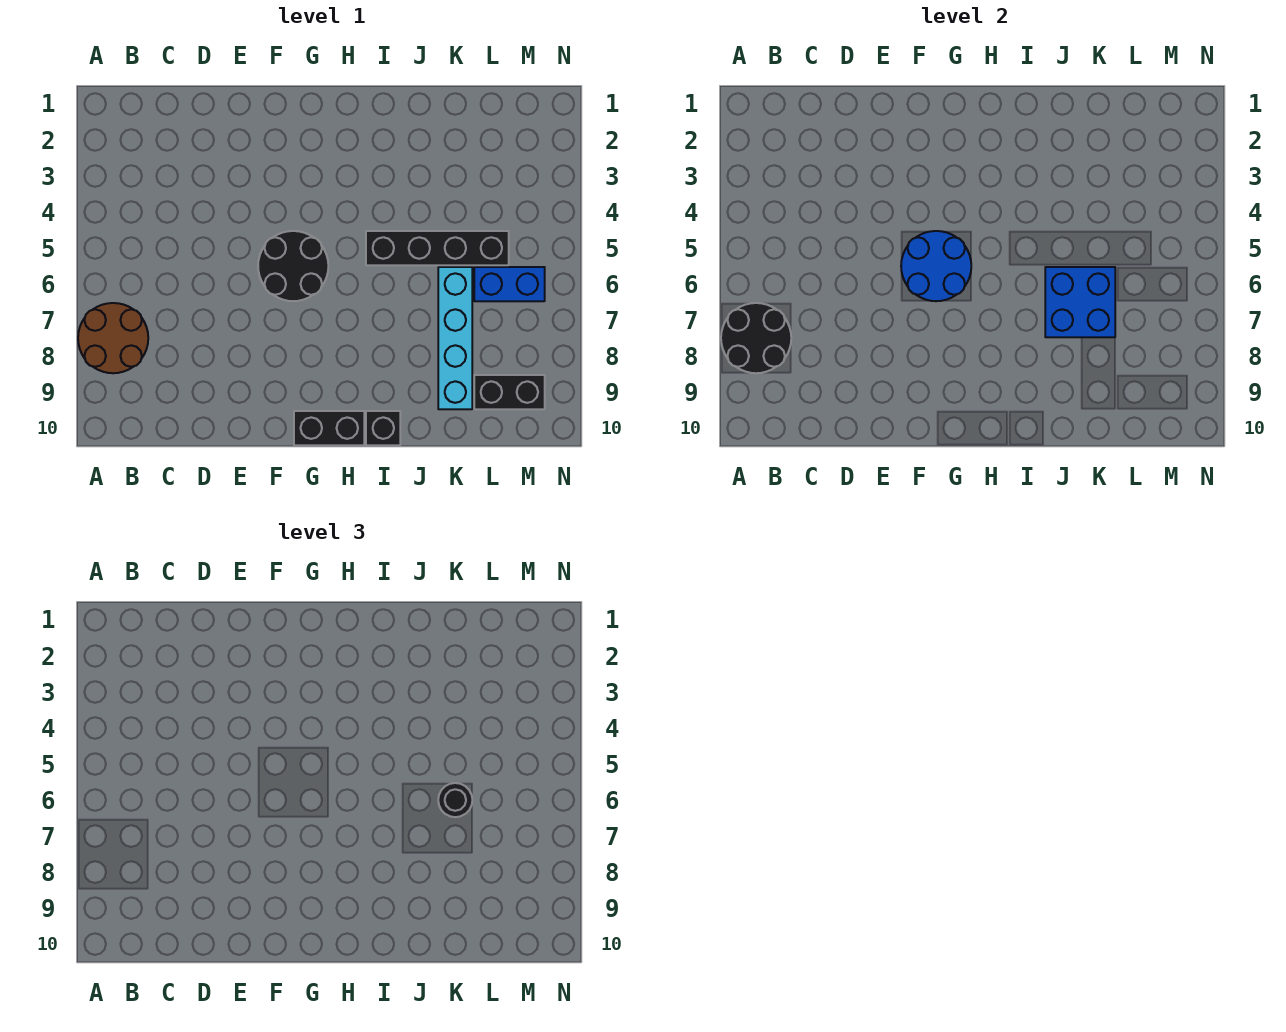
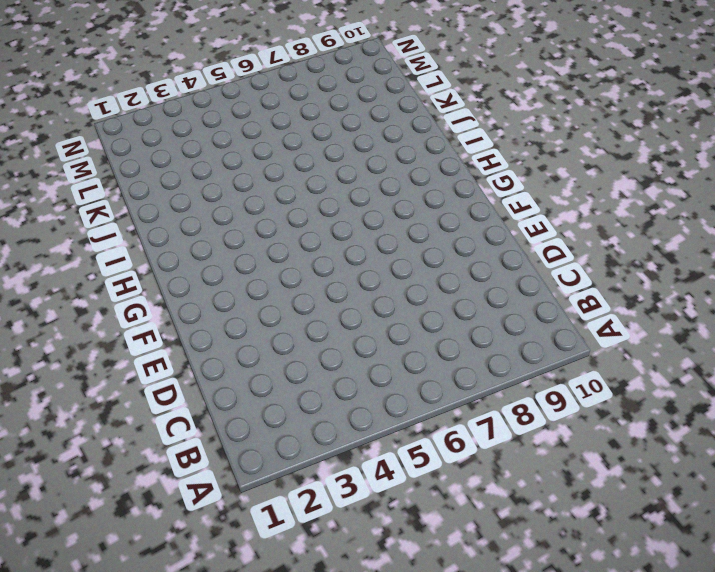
none -> brown round brick A7:B8 level 1
none -> black round brick F5:G6 level 1
none -> black brick G10:H10 level 1

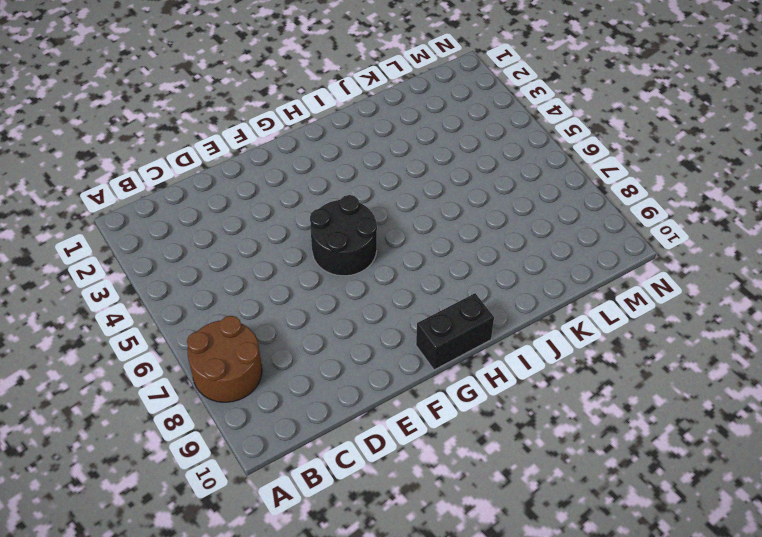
none -> black brick I5:L5 level 1
none -> black brick I10 level 1
none -> cyan brick K6:K9 level 1

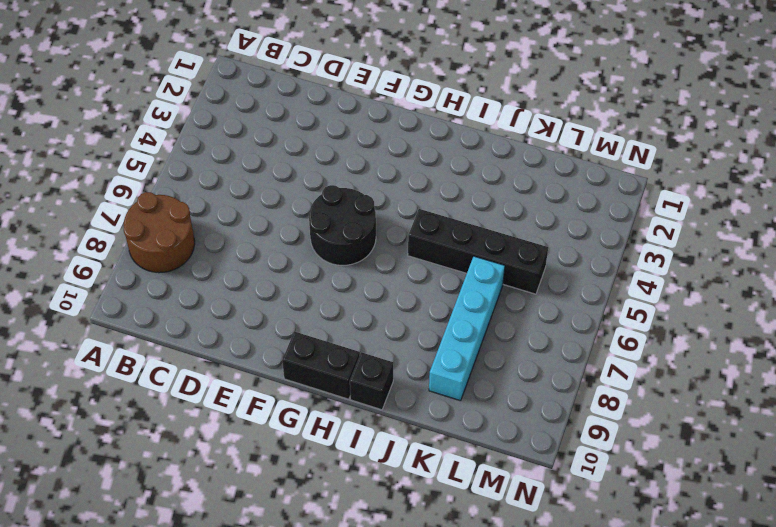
none -> blue brick L6:M6 level 1
none -> black brick L9:M9 level 1
none -> black round brick A7:B8 level 2

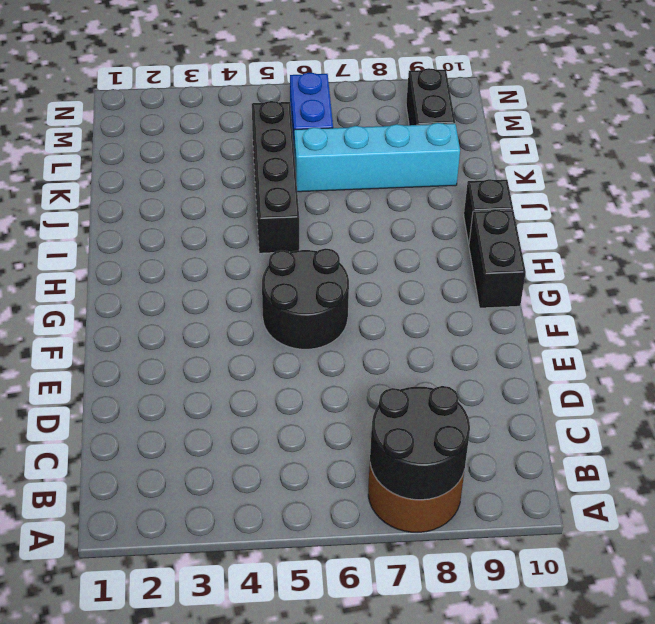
none -> blue round brick F5:G6 level 2
none -> blue brick J6:K7 level 2
none -> black round brick K6 level 3

